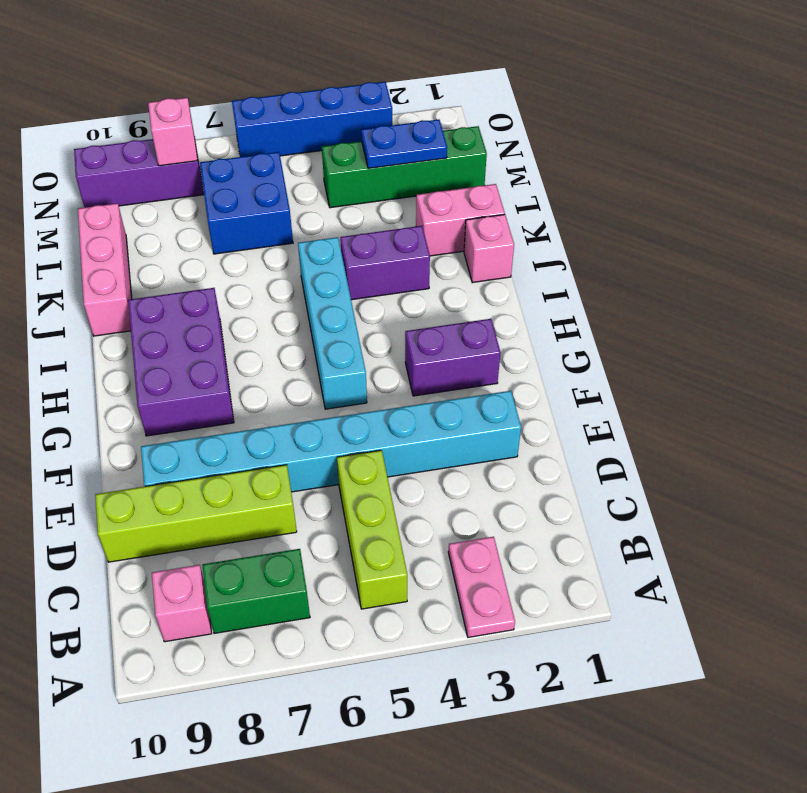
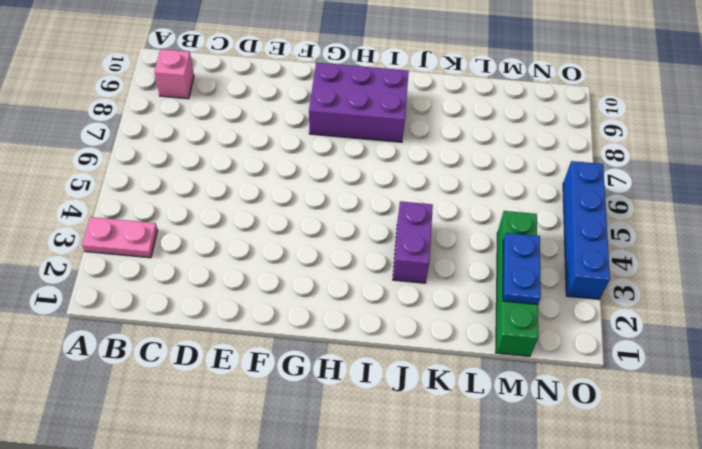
none -> lime brick B5:D5 level 1
none -> green brick B7:B8 level 1
none -> lime brick D7:D10 level 1

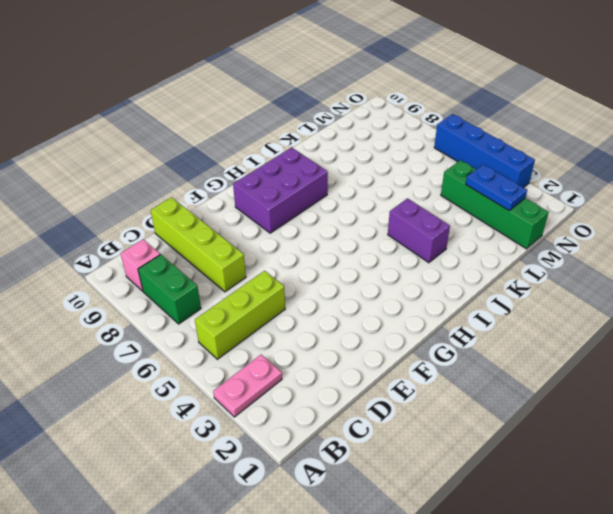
none -> cyan brick E2:E9 level 1
none -> purple brick G2:G3 level 1
none -> cyan brick G5:J5 level 1

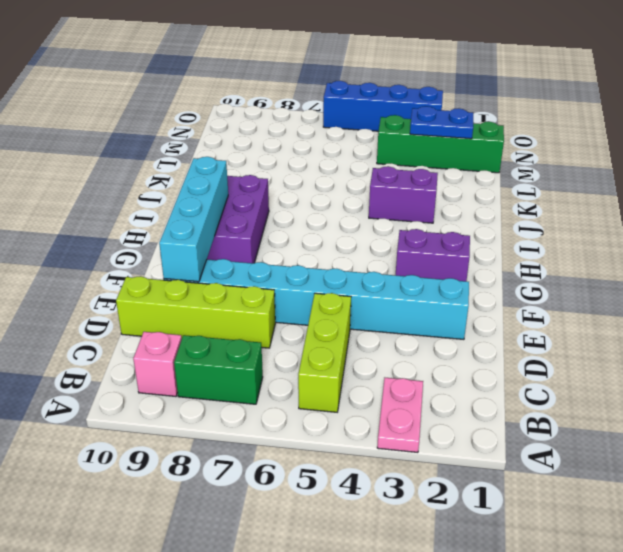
cyan brick E9:H9 level 2 -> cyan brick G5:J5 level 1
none -> pink brick J1 level 1
none -> pink brick J10:L10 level 1
none -> pink brick K1:K2 level 1

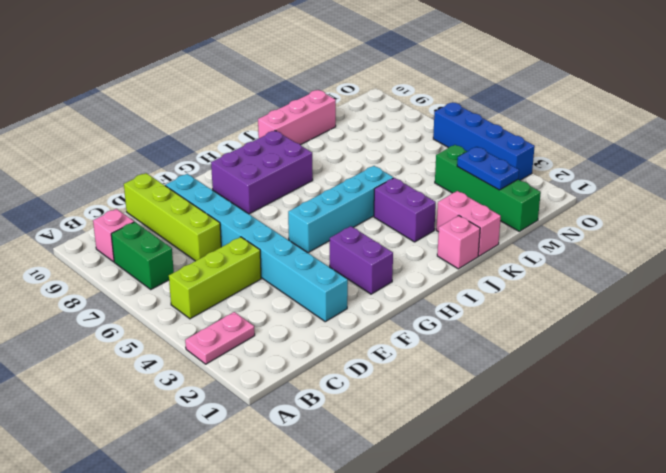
none -> blue brick L6:M7 level 1
none -> purple brick N8:N10 level 1
none -> pink brick N8 level 2

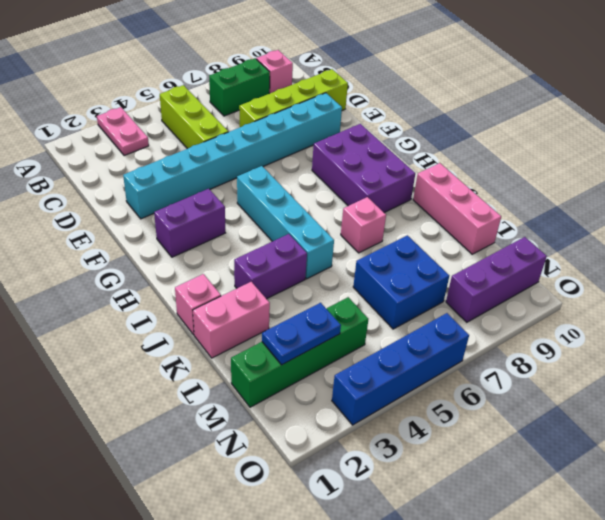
pink brick J7 level 1 -> pink brick N8 level 2

